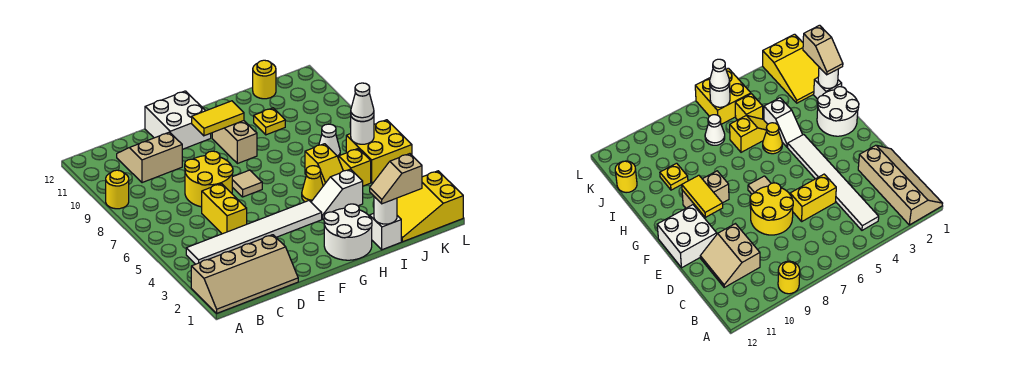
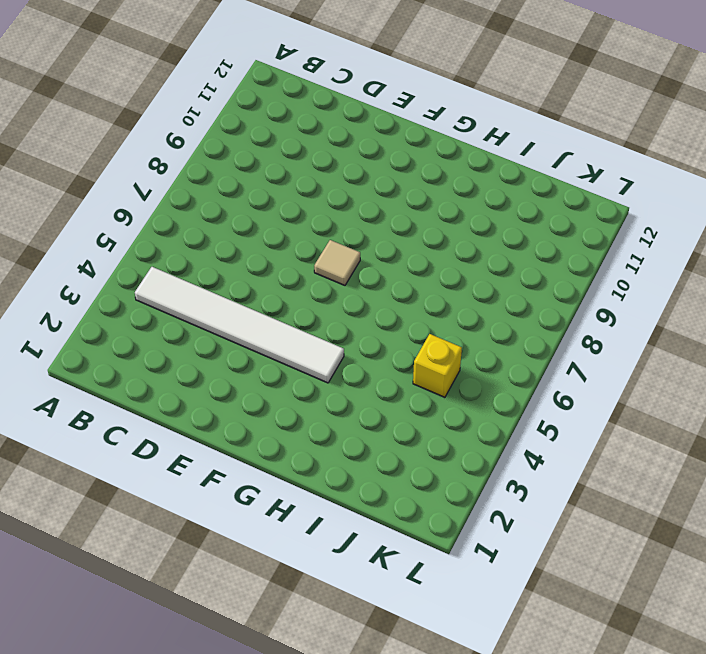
none -> tan slope A1:D2 level 1 top 2
none -> yellow round brick A9 level 1
none -> tan slope C10:D11 level 1 top 10

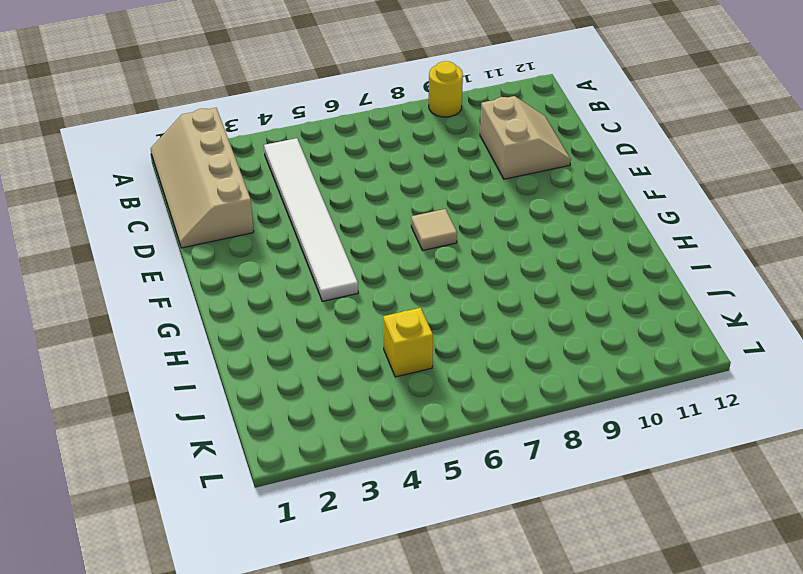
none -> yellow brick D5:D6 level 1
none -> yellow round brick D7:E8 level 1
none -> white brick E11:F12 level 1

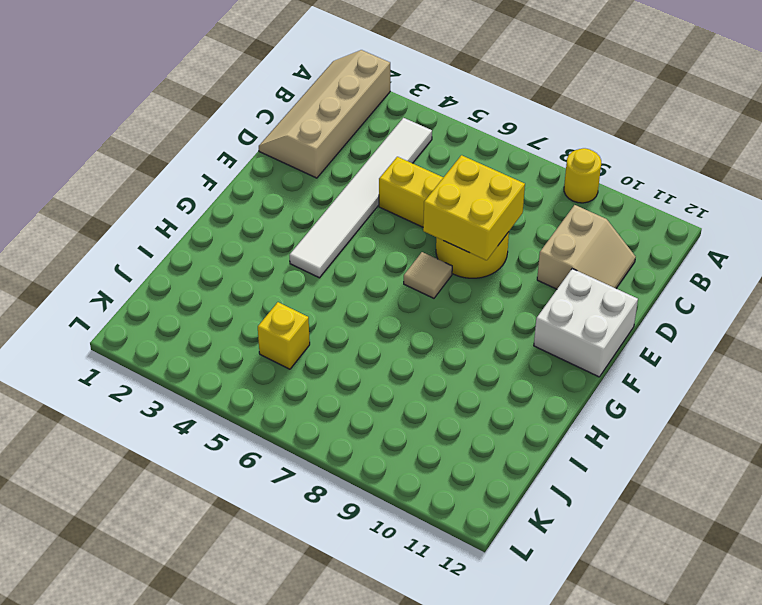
yellow brick D7:E8 level 2 -> yellow brick K5:L6 level 1
none -> white round brick G1:H2 level 1
none -> tan brick G9:G10 level 1
none -> white slope H4:I4 level 1 top I

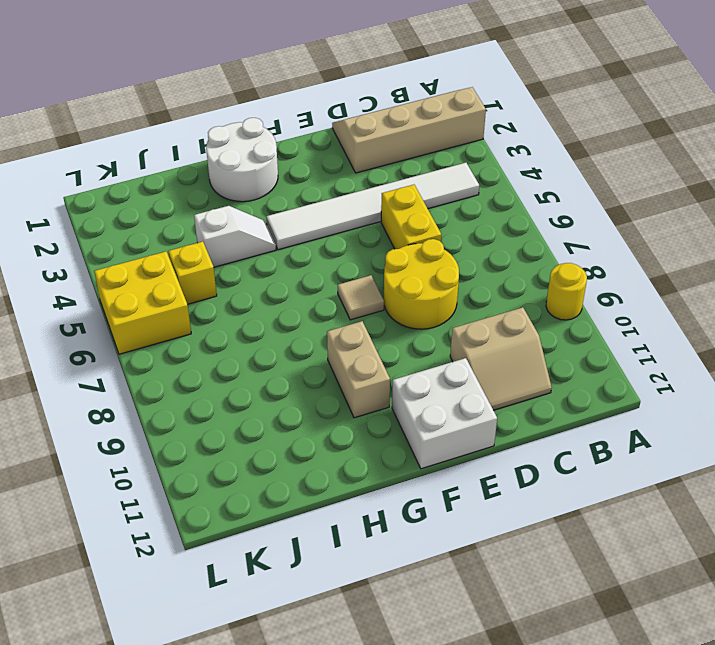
none -> yellow cone H5 level 1
none -> white brick I1 level 1
none -> yellow slope I5:I6 level 1 top 6

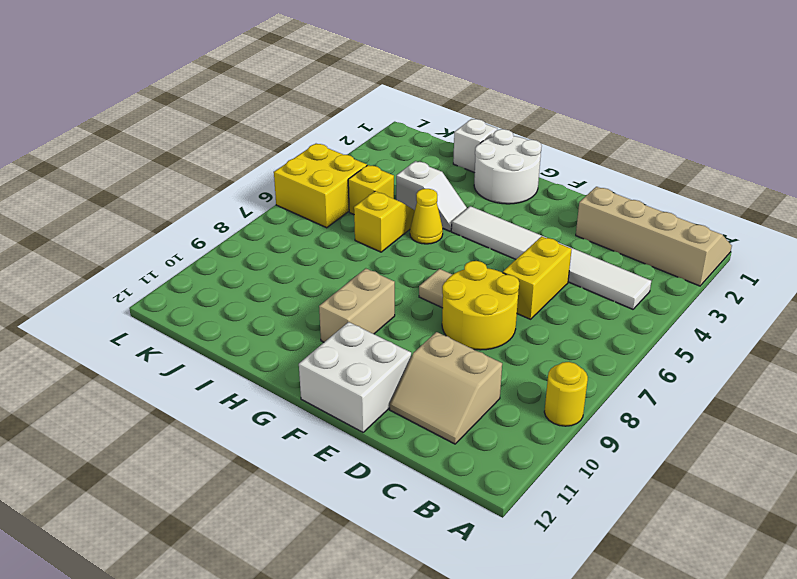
none -> yellow plate I10 level 1
none -> yellow slope J1:L2 level 1 top L
none -> white cone J7 level 1

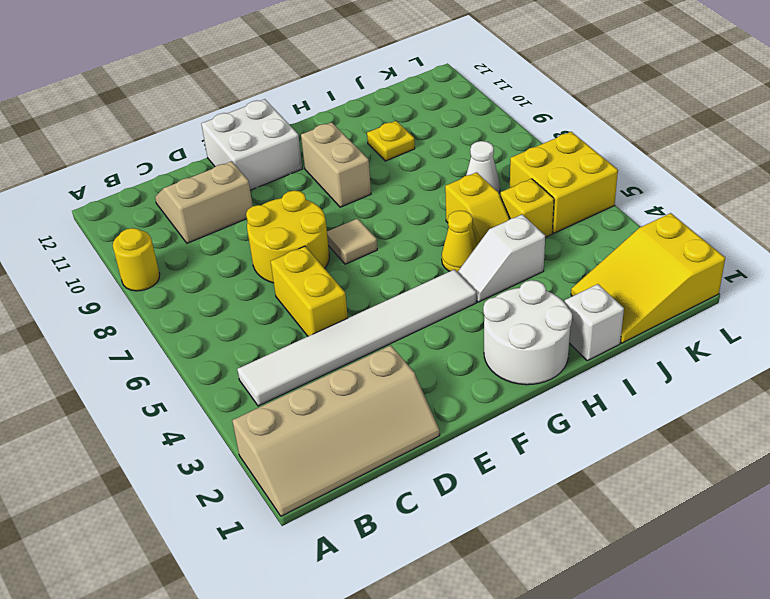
none -> yellow round brick J12 level 1
none -> yellow tile F10:G10 level 2
none -> white round brick I1 level 2

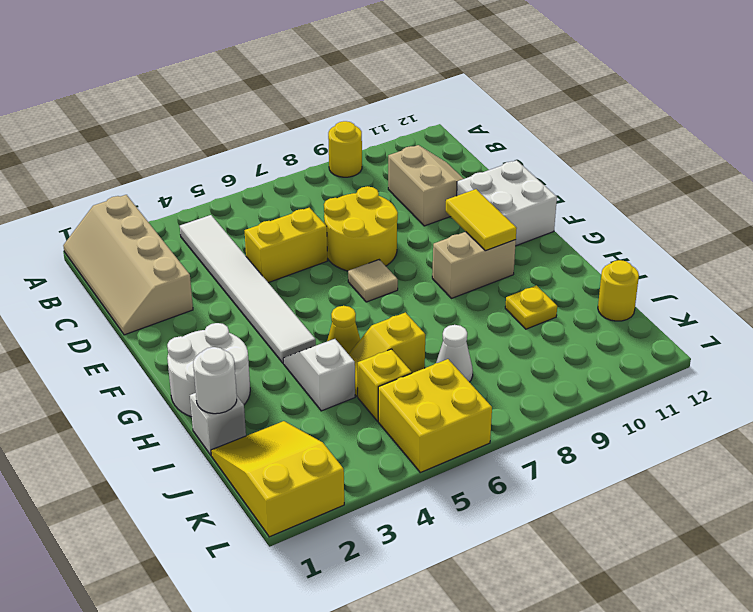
none -> white round brick K6 level 2
none -> tan slope I1:J1 level 3 top J
none -> white cone K6 level 3

